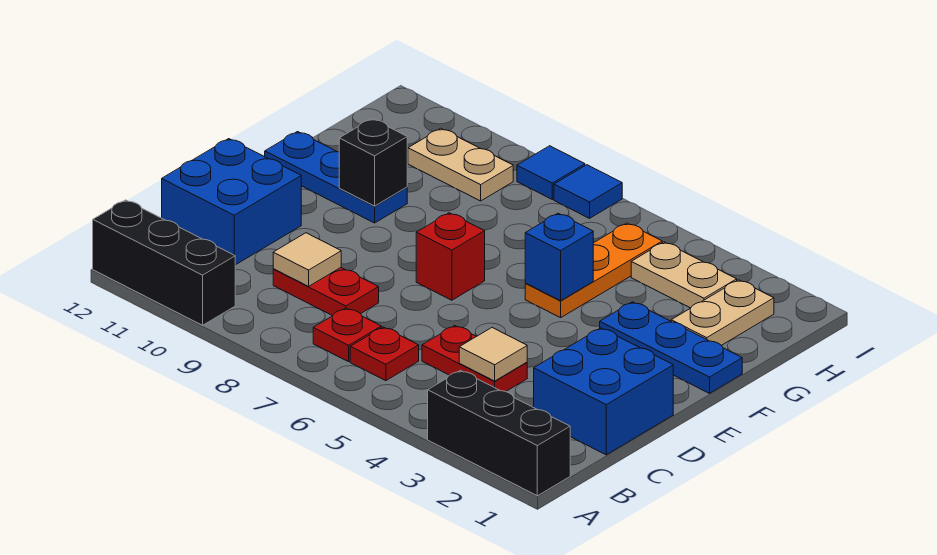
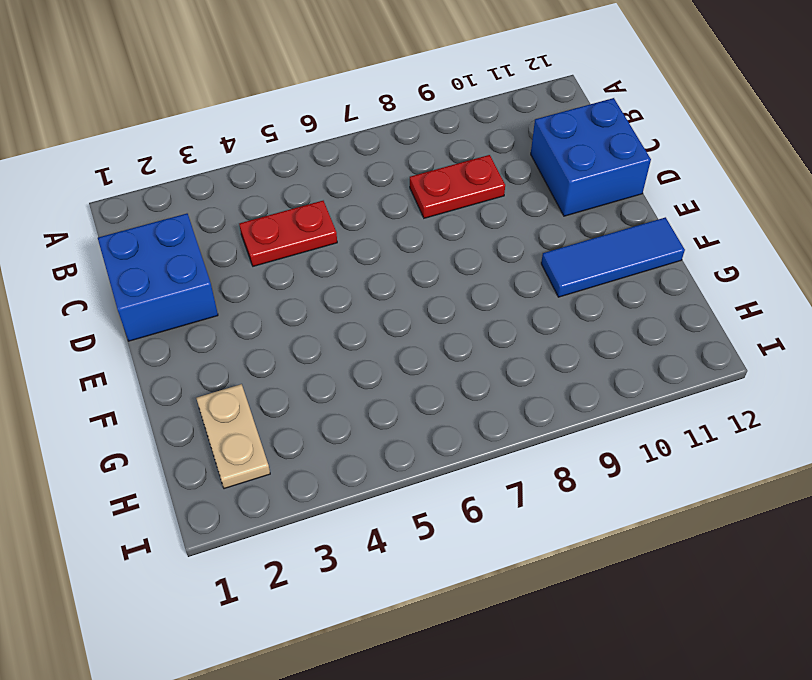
blue tile F10:F12 level 1 -> blue plate F10:F12 level 1
none -> black brick A1:A3 level 1
none -> black brick A10:A12 level 1
none -> red plate B6 level 1

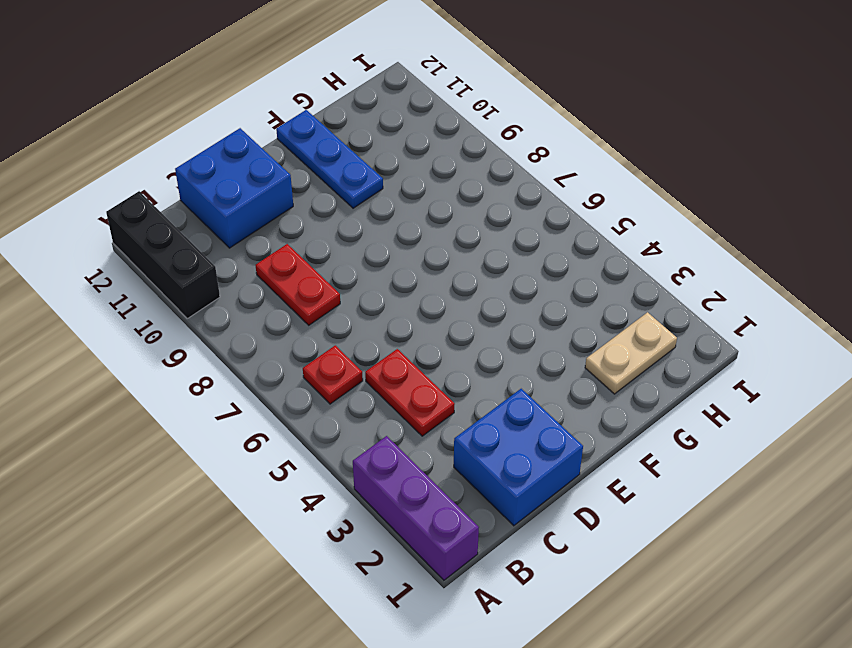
purple brick A1:A3 level 1 -> black brick A1:A3 level 1
none -> red plate B7 level 1
none -> red brick E7 level 1
none -> blue plate F1:F3 level 1

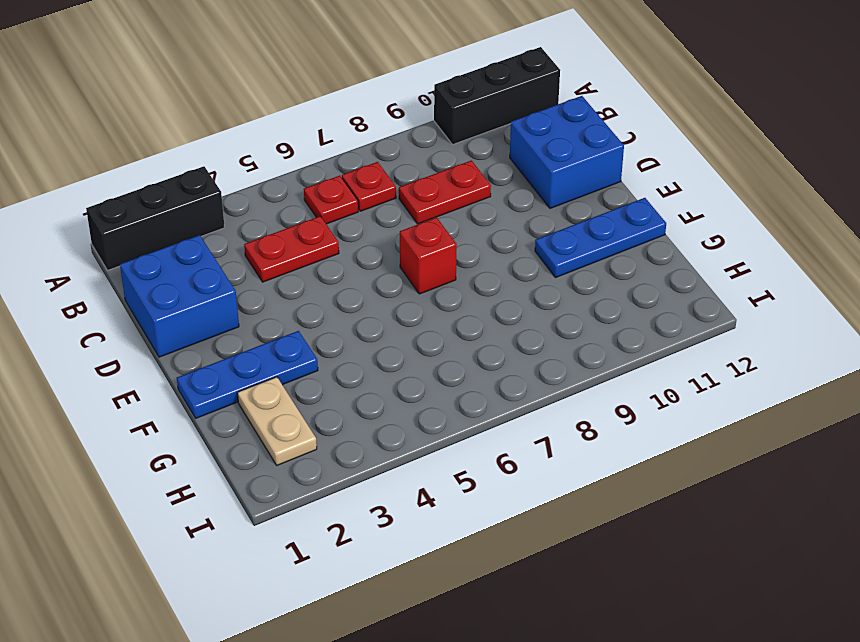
none -> orange plate F5:H5 level 1
none -> tan plate H3:H4 level 1
none -> tan plate H9:H10 level 1

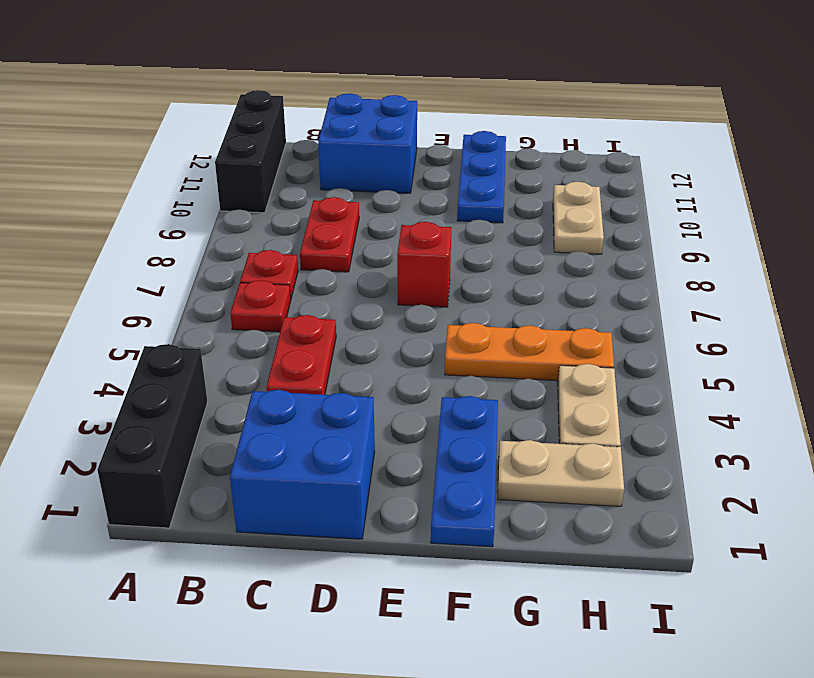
none -> blue tile I7 level 1
none -> blue tile I8 level 1
none -> tan tile C4 level 2

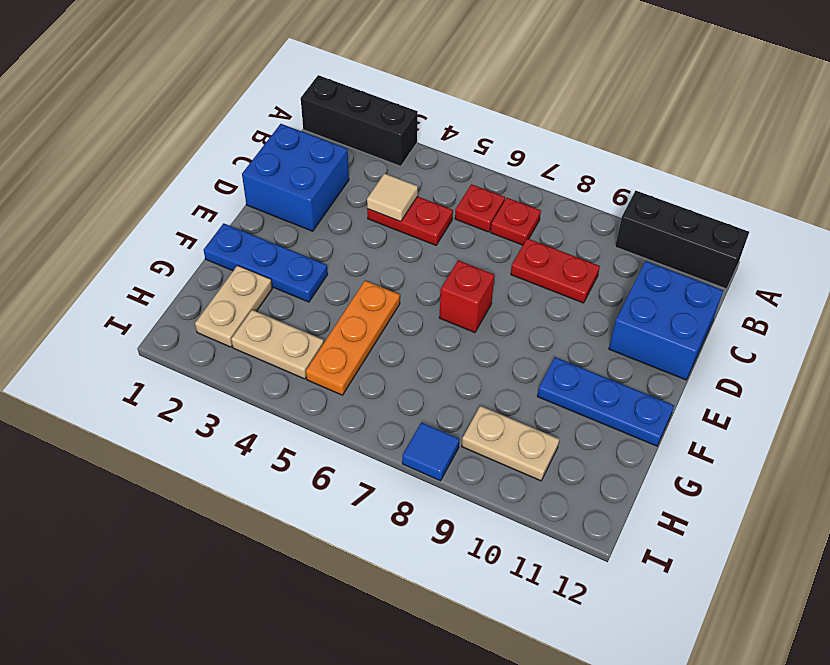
none -> blue tile I7 level 1
none -> tan tile C9 level 2
none -> blue brick F5 level 2

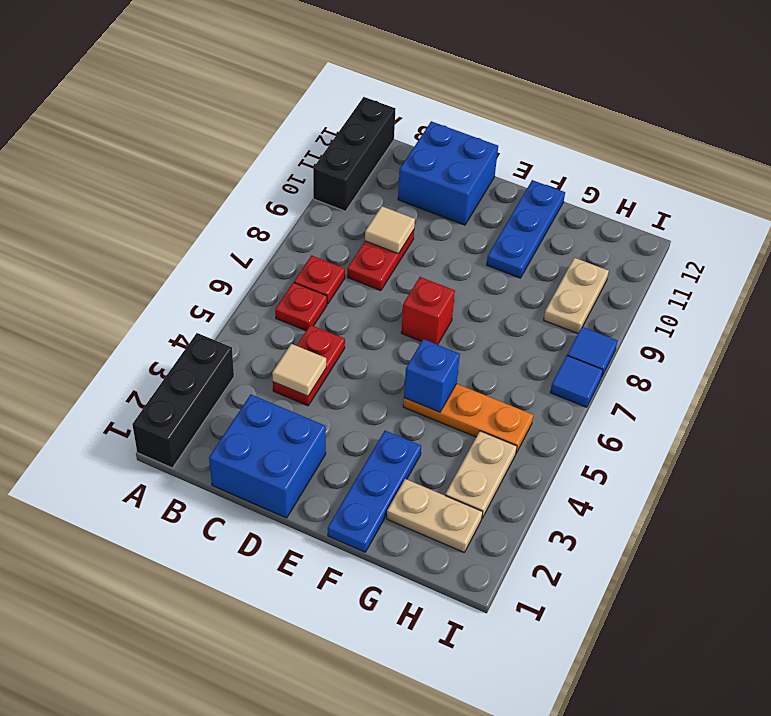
none -> black brick F10 level 2

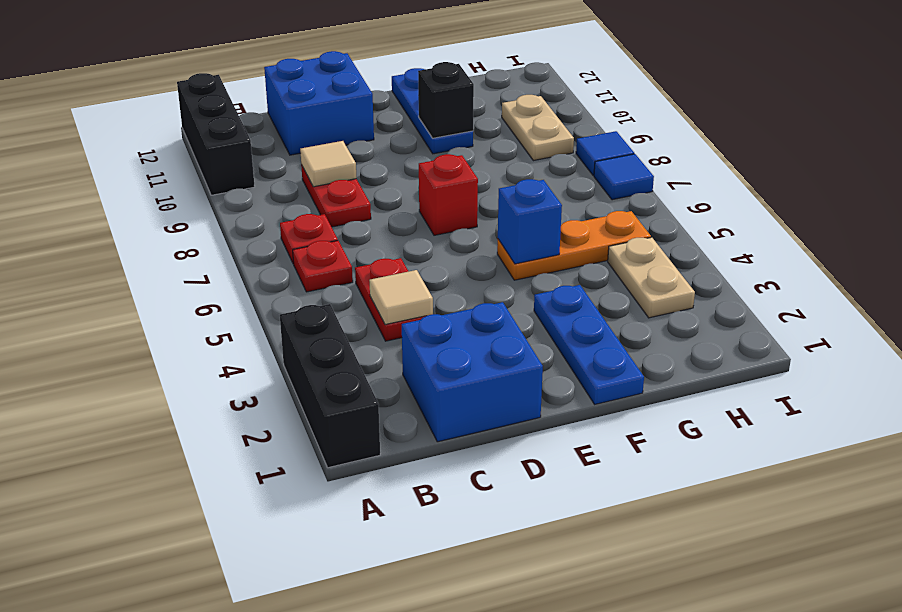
none -> tan plate G2:H2 level 1

